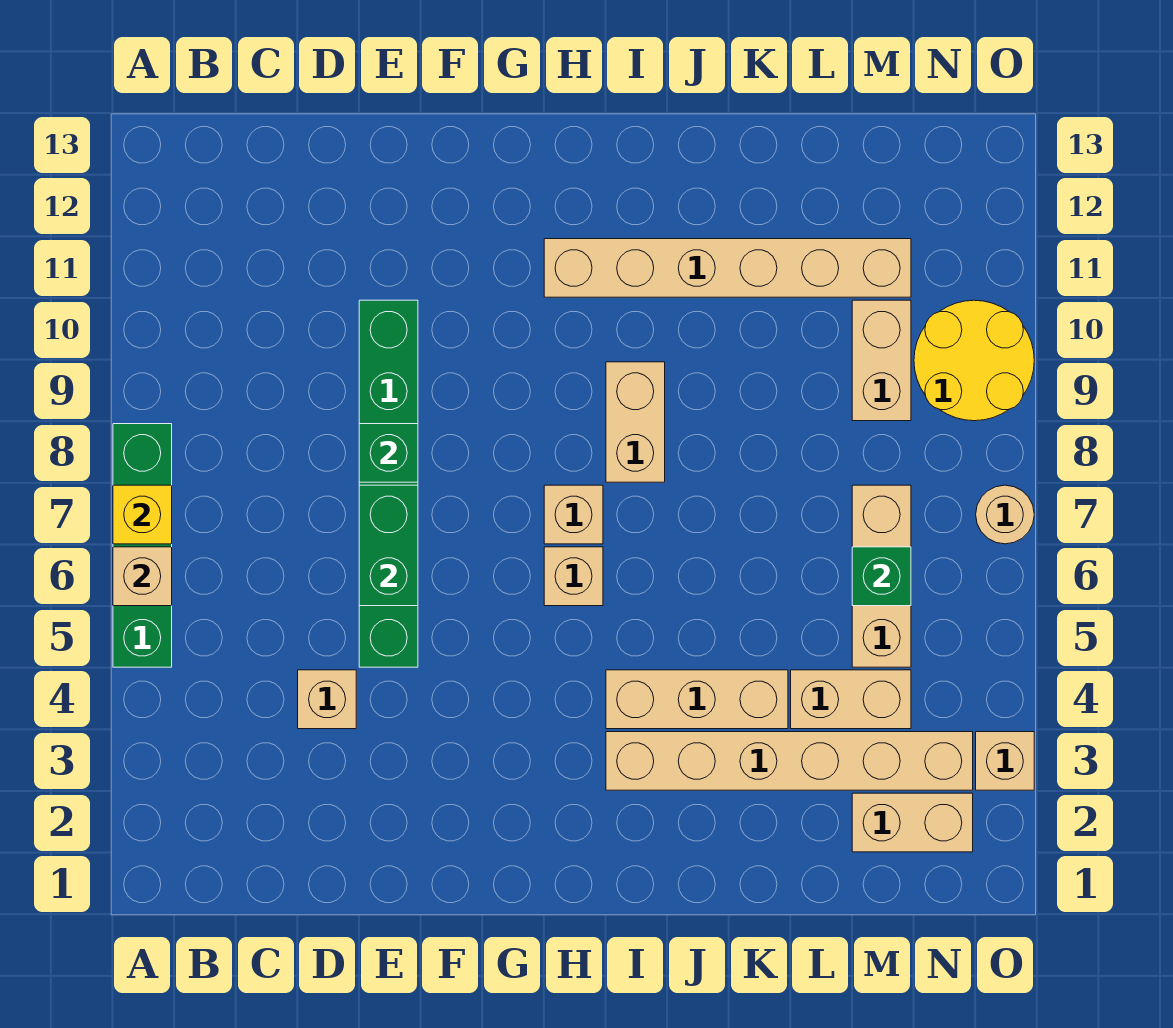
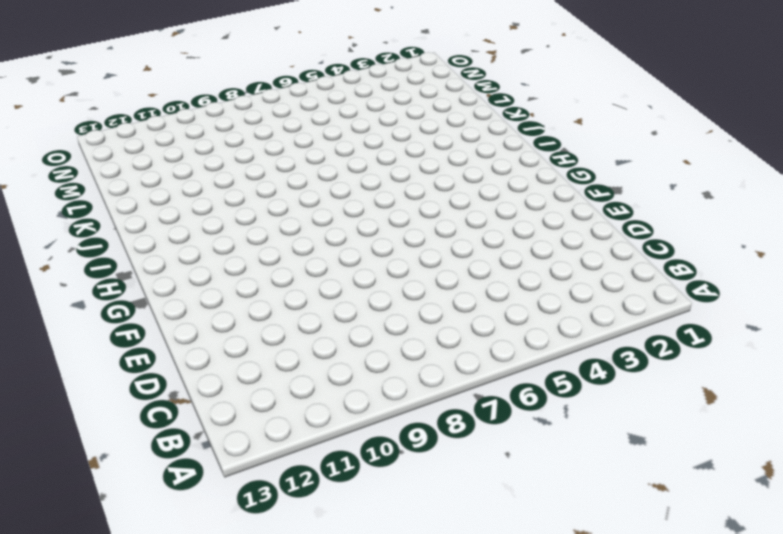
none -> green brick A5:A8 level 1
none -> tan brick D4 level 1
none -> green brick E5:E10 level 1

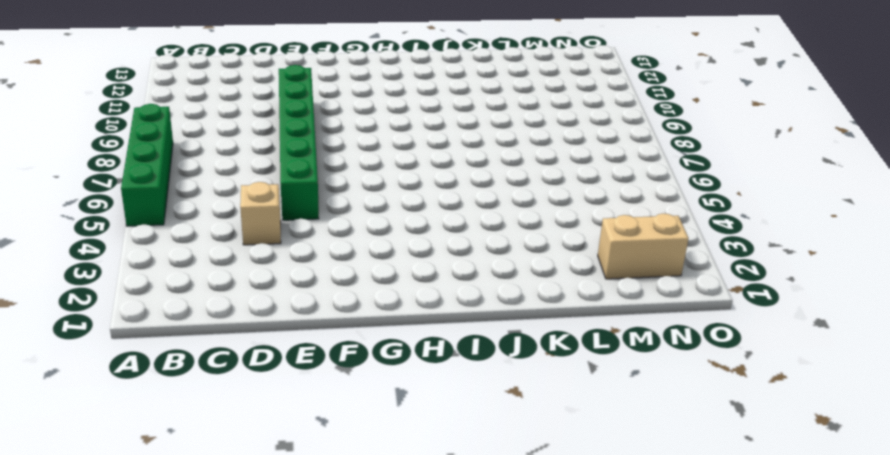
none -> tan brick H6 level 1
none -> tan brick H7 level 1
none -> tan brick H11:M11 level 1

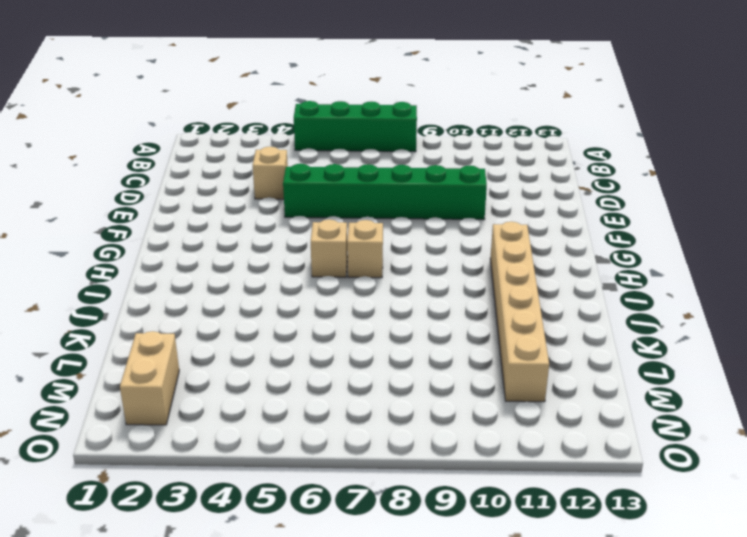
none -> tan brick I3:N3 level 1
none -> tan brick I4:K4 level 1
none -> tan brick I8:I9 level 1

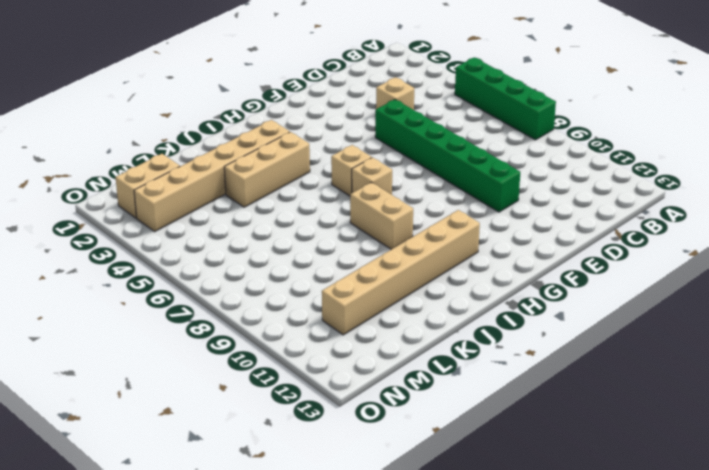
none -> tan brick L4:M4 level 1
none -> tan brick M5:M7 level 1
none -> tan brick M9:M10 level 1

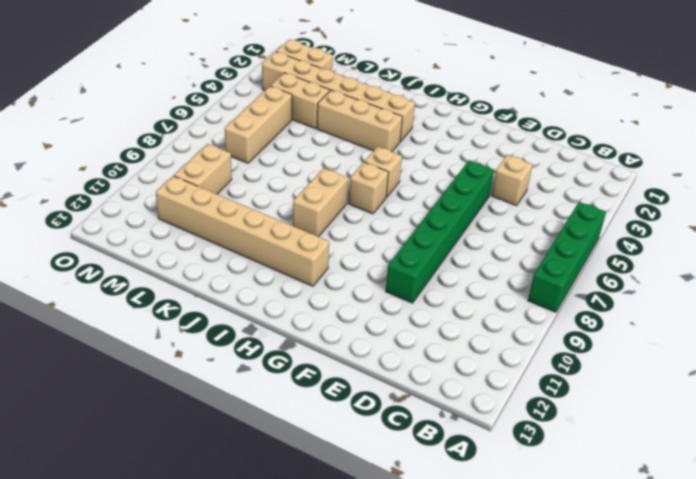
none -> yellow round brick N9:O10 level 1
none -> tan brick O3 level 1
none -> tan round brick O7 level 1

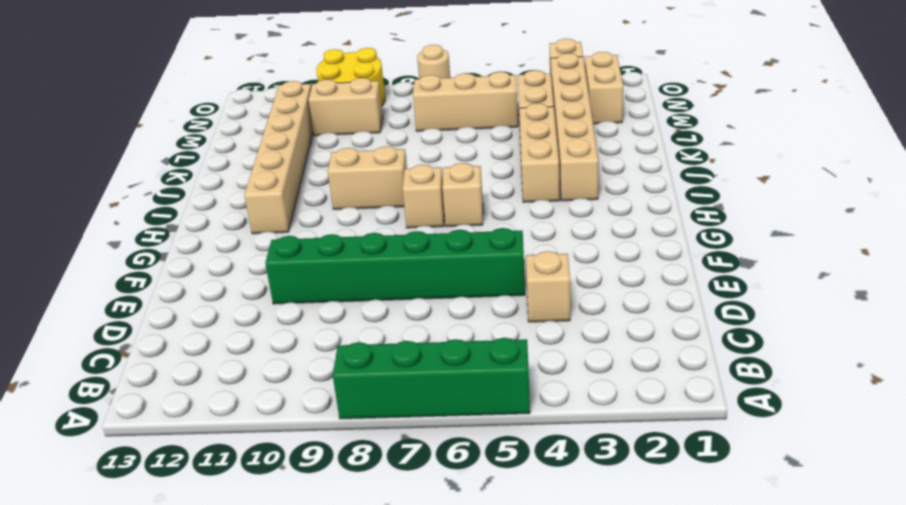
none -> tan brick A6 level 2
none -> yellow brick A7 level 2
none -> green brick E6:E7 level 2

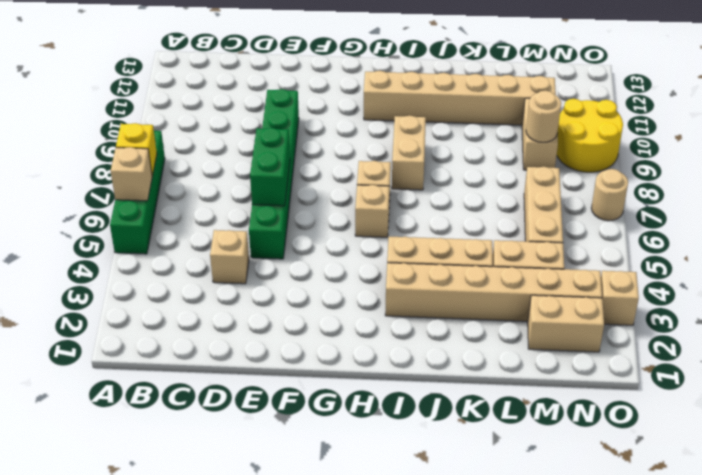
tan round brick M9 level 2 -> none
none -> green brick E8 level 2
none -> green brick M6 level 2

